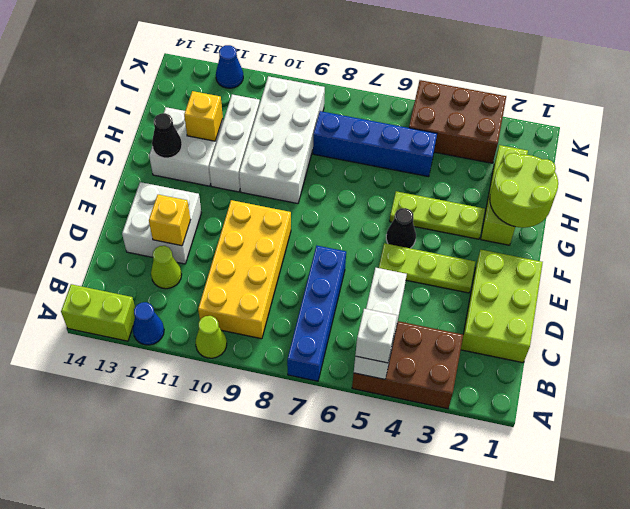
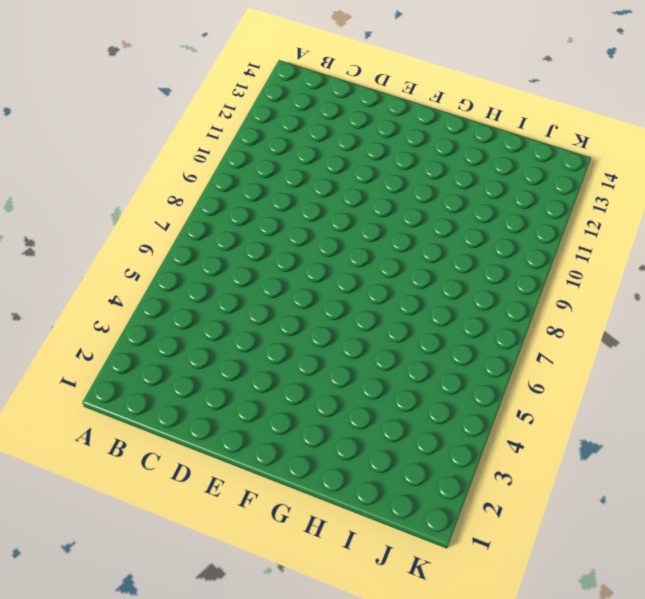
none -> brown brick A3:B5 level 1
none -> blue brick A7:D7 level 1
none -> lime cone A10 level 1

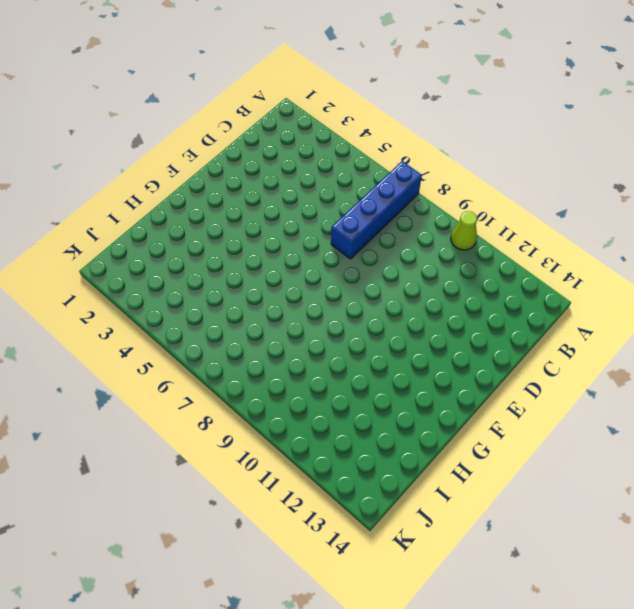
none -> brown brick A3:B5 level 1
none -> blue cone A12 level 1
none -> lime brick A13:A14 level 1

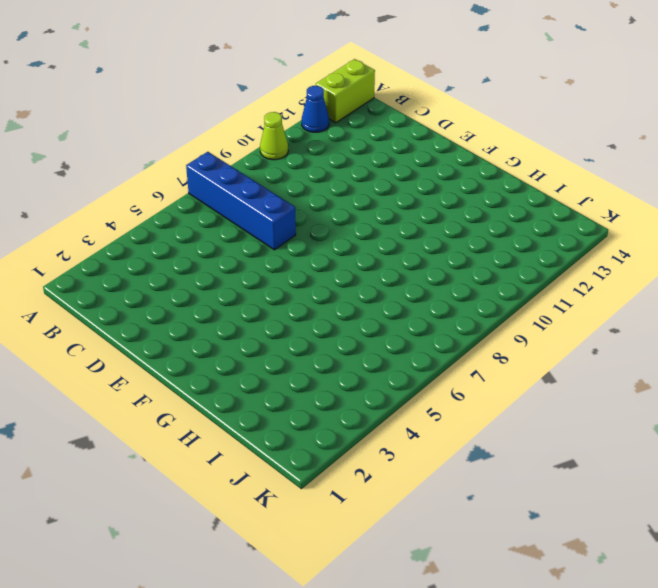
none -> brown brick A3:B5 level 1
none -> yellow brick B9:E10 level 1
none -> lime brick C1:E2 level 1

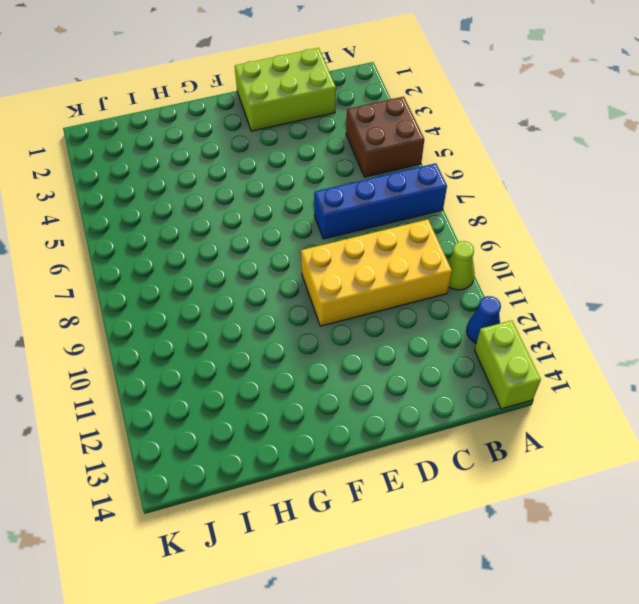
brown brick A4:B5 level 1 -> brown brick A3:B5 level 1
none -> lime cone C12 level 1
none -> white brick D12:E13 level 1
none -> lime plate E3:E5 level 1

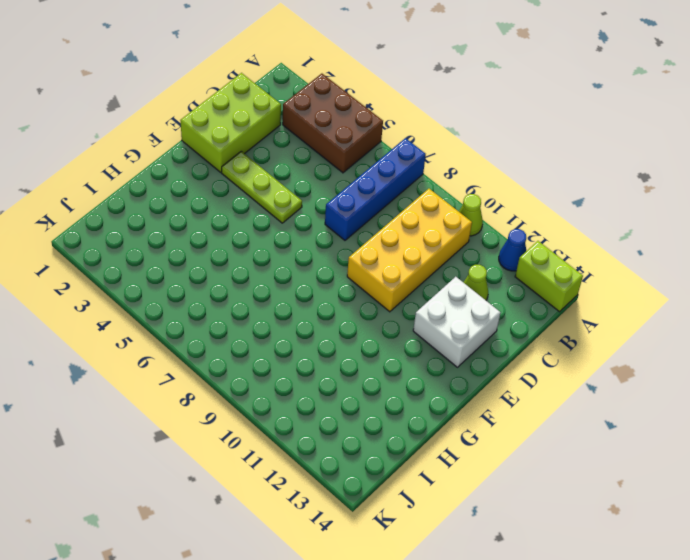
none -> black cone F5 level 1
none -> lime brick G2:I2 level 1
none -> lime plate G3:G5 level 1

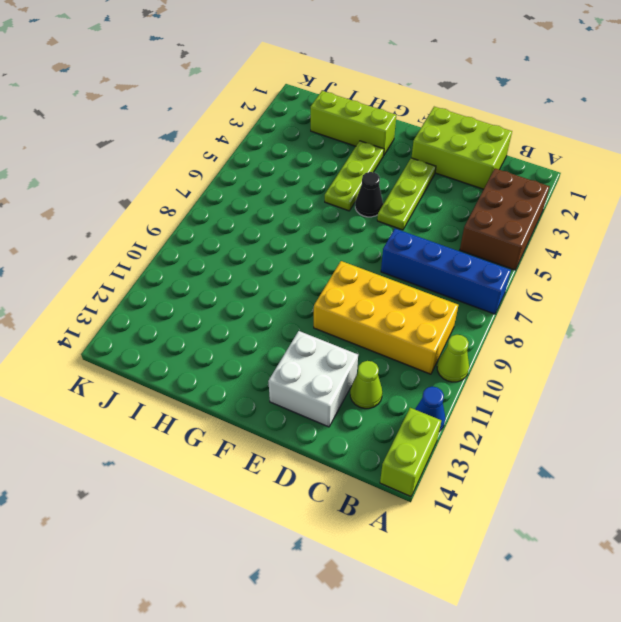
none -> white brick G9:J10 level 1
none -> white brick G11:I11 level 1
none -> white brick G12:H13 level 1

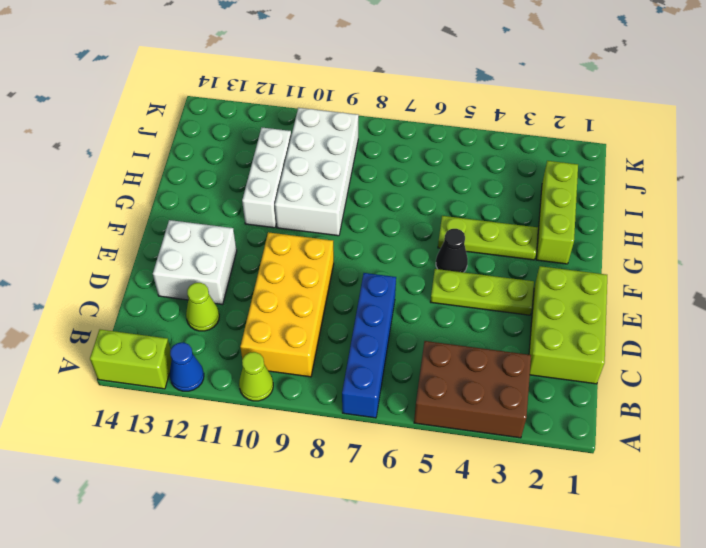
none -> white brick G12:H13 level 1
none -> blue brick I5:I8 level 1
none -> brown brick J3:K5 level 1

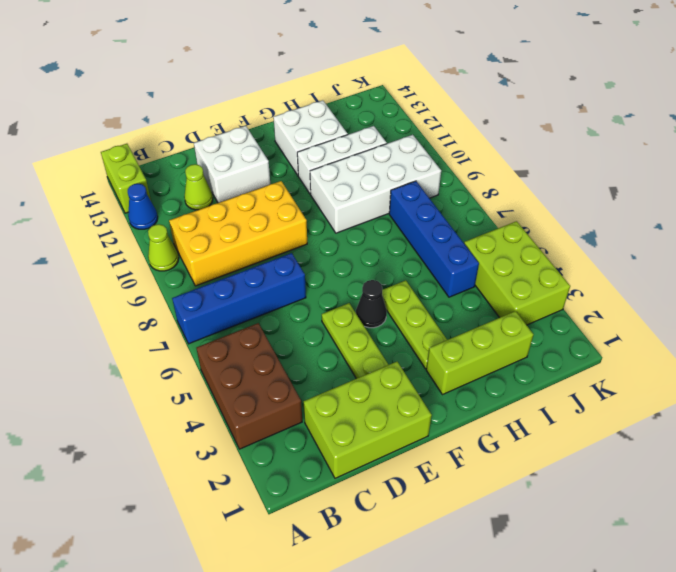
lime brick J3:K5 level 1 -> brown brick J3:K5 level 1
none -> blue cone K12 level 1
none -> white brick A5:C5 level 2
none -> yellow brick D12 level 2

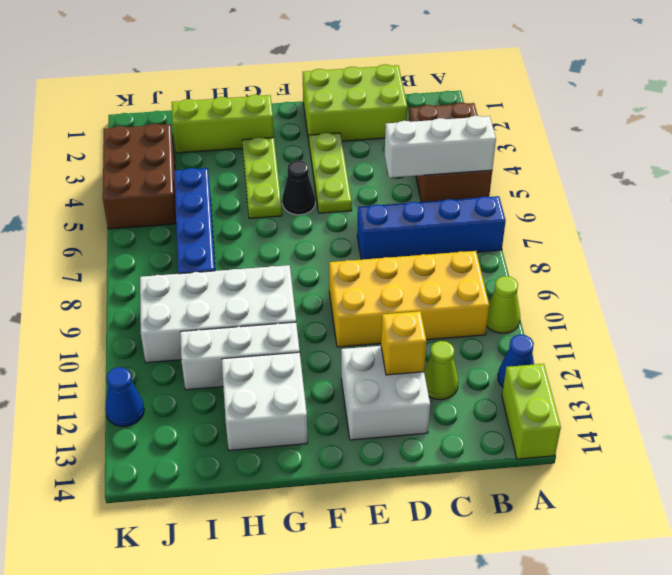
none -> lime round brick G1:H2 level 2
none -> black cone G13 level 2
none -> yellow brick H12 level 2

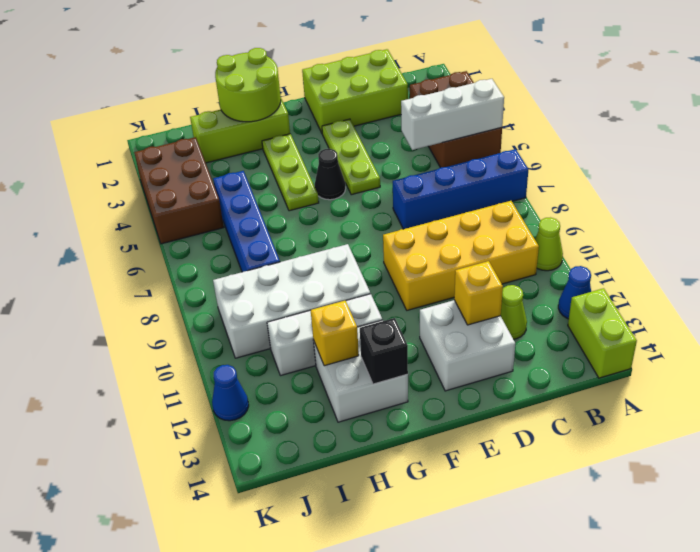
black brick G13 level 2 -> black cone G13 level 2
none -> white brick A5 level 3

